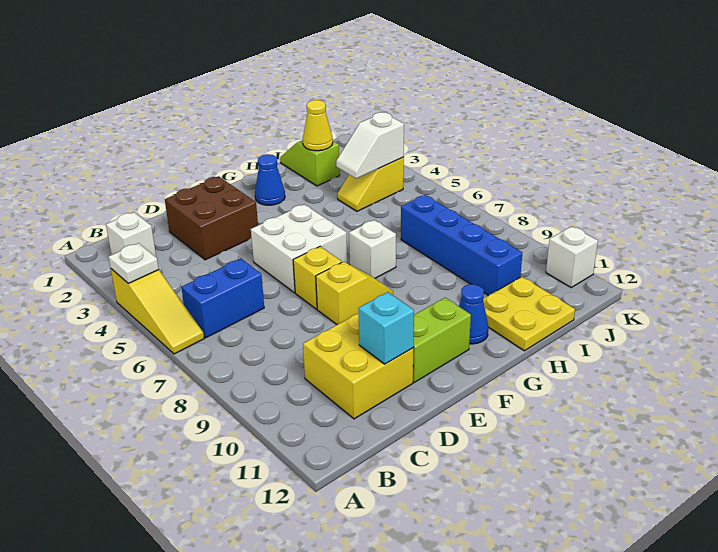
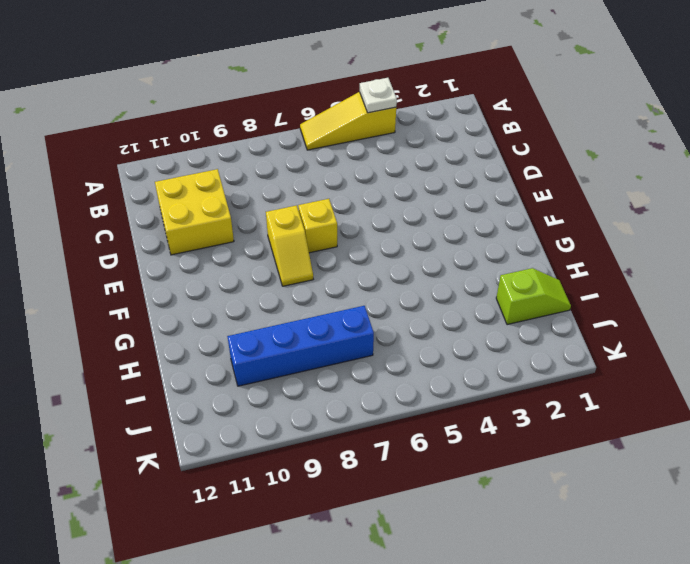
none -> white brick B2 level 1
none -> blue brick B6:C6 level 1
none -> brown brick D2:E3 level 1

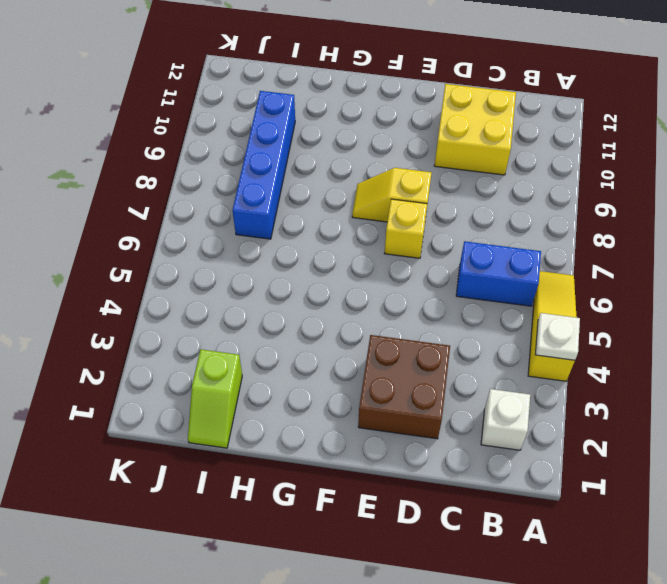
none -> white brick E5:F6 level 1
none -> lime brick E11:F11 level 1
none -> blue cone G2 level 1

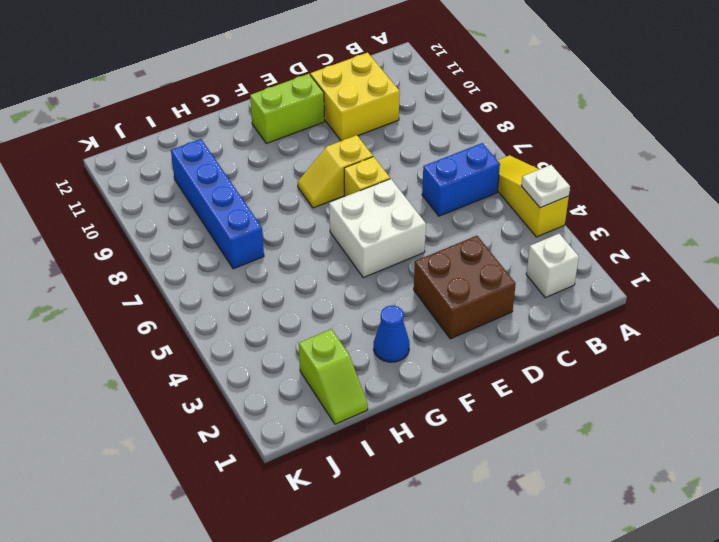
none -> white brick G7 level 1
none -> blue cone G11 level 1
none -> yellow plate H11:I12 level 1

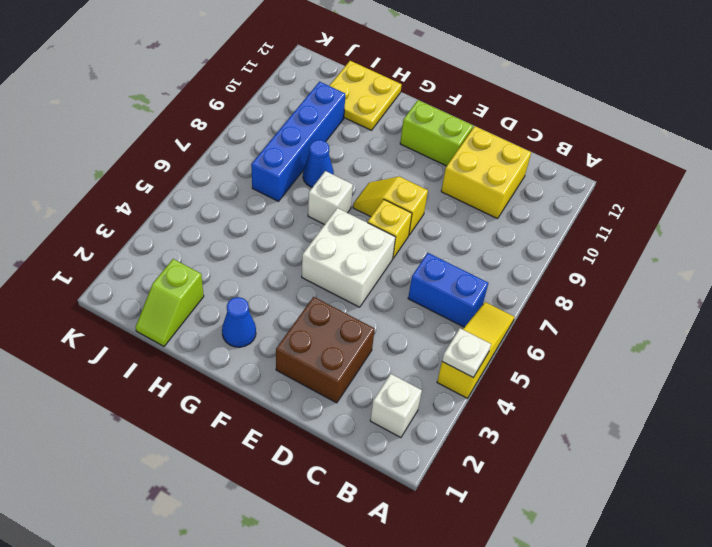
blue cone H8 level 1 -> blue cone G11 level 1
none -> yellow slope I4:J4 level 1 top J
none -> white brick K11 level 1
none -> cyan brick D11 level 2

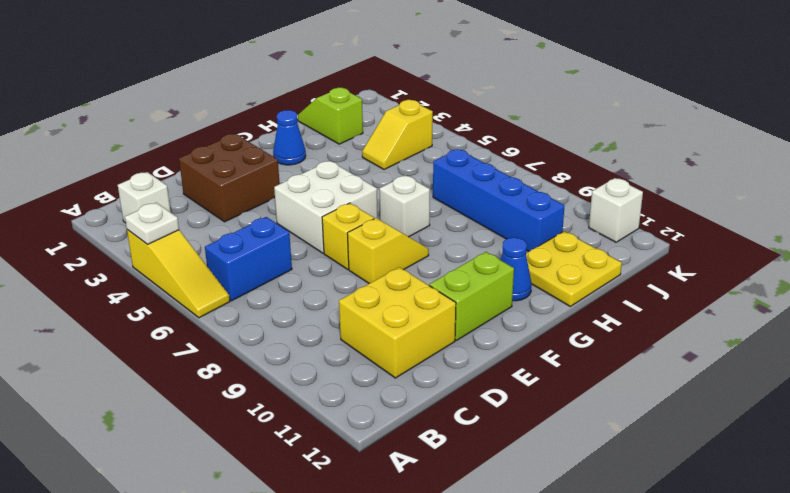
none -> cyan brick D11 level 2
none -> yellow cone I2 level 2
none -> white slope I4:J4 level 2 top J

